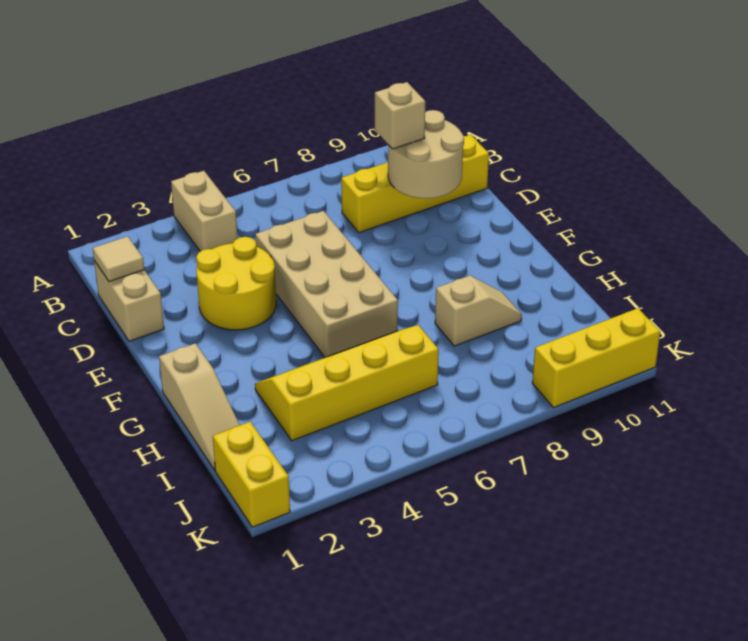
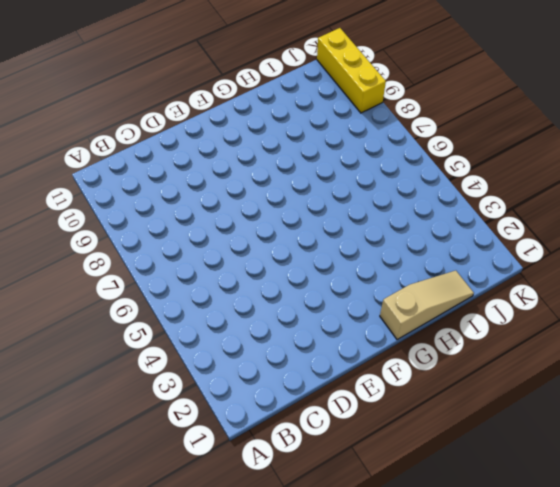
none -> tan brick A4:B4 level 1
none -> tan brick C1:D1 level 1
none -> yellow brick C8:C11 level 1

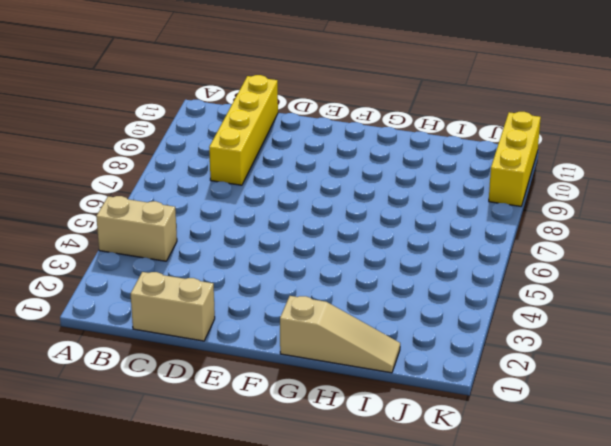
none -> yellow round brick D3:E4 level 1
none -> tan brick D5:G6 level 1
none -> yellow slope H3:I6 level 1 top I

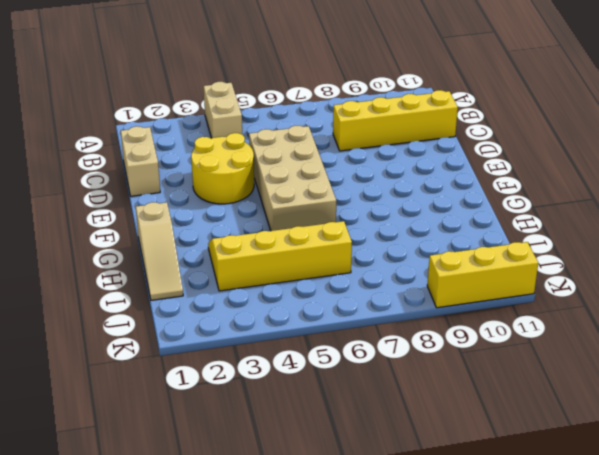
none -> tan slope H8:H9 level 1 top 8
none -> yellow brick J1:K1 level 1
none -> tan tile C1 level 2

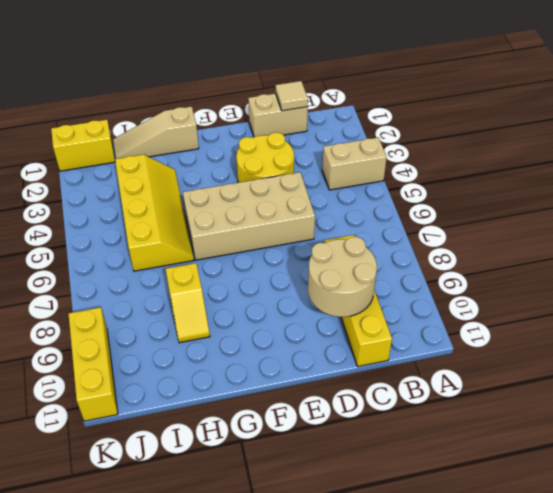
yellow slope H8:H9 level 1 top 8 -> tan slope H8:H9 level 1 top 8
none -> tan brick C9 level 3

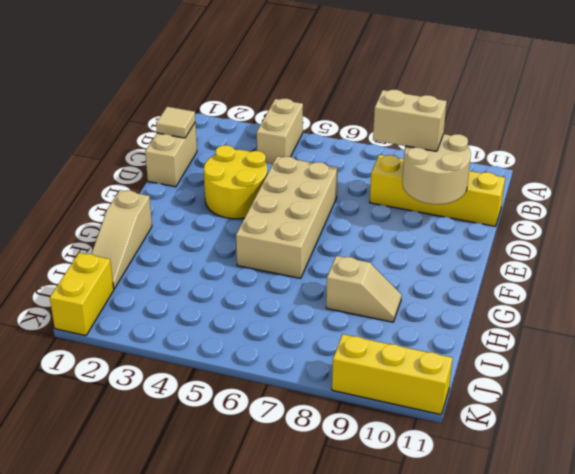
tan brick C8:C9 level 3 -> tan brick C9 level 3
none -> yellow slope H3:I6 level 1 top I

